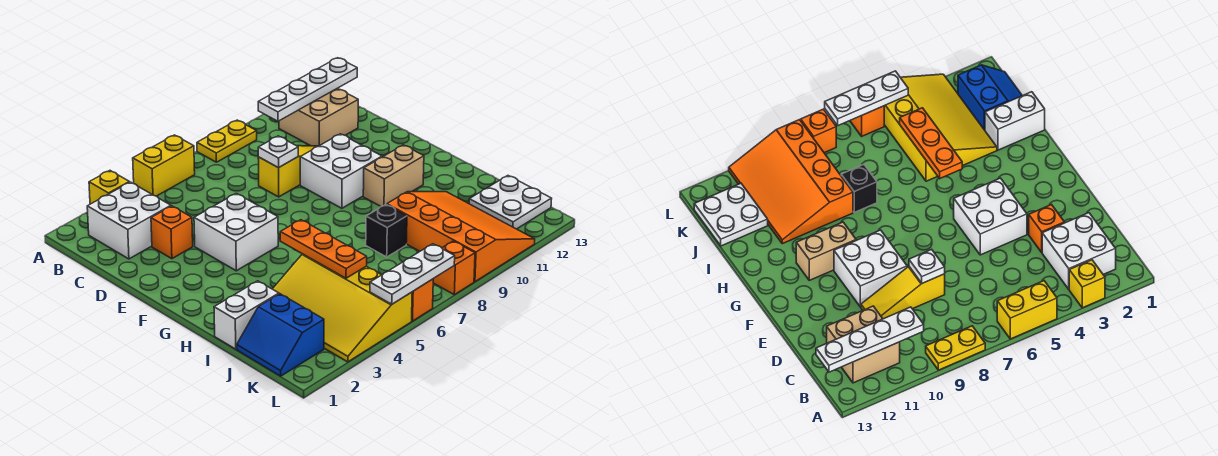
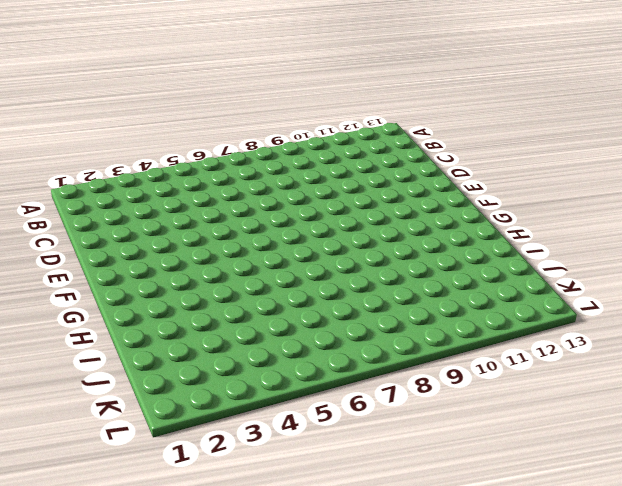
none -> yellow brick A3 level 1
none -> yellow brick A5:A6 level 1
none -> yellow plate A8:A9 level 1

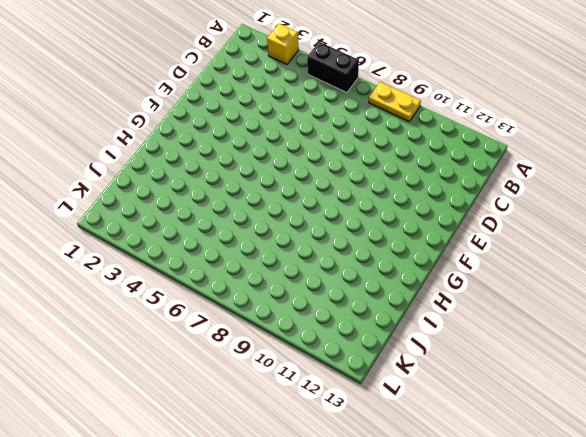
black brick A5:A6 level 1 -> yellow brick A5:A6 level 1
none -> white brick B2:C3 level 1
none -> tan brick B11:C12 level 1
none -> orange brick D3 level 1

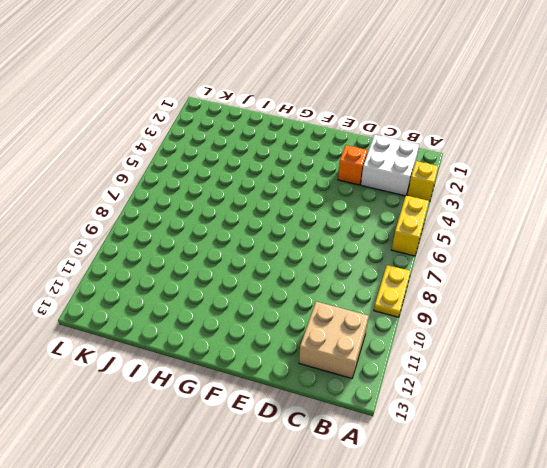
none -> yellow slope D8:D10 level 1 top 8
none -> white brick E4:F5 level 1
none -> white brick E9:F10 level 1

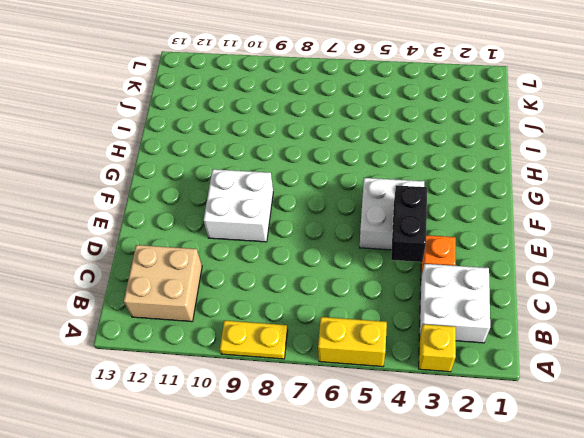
black brick D4:E4 level 2 -> none
none -> yellow slope D8:D10 level 1 top 8
none -> tan brick G10:G11 level 1
none -> white brick I1:I2 level 1

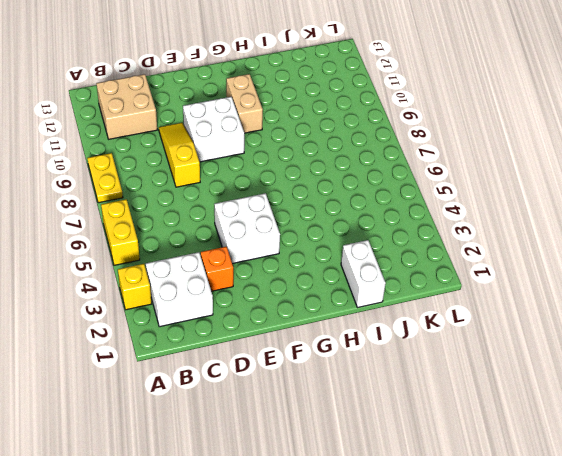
none -> yellow slope I3:L5 level 1 top 5
none -> black brick I8 level 1
none -> orange slope I9:L11 level 1 top 9

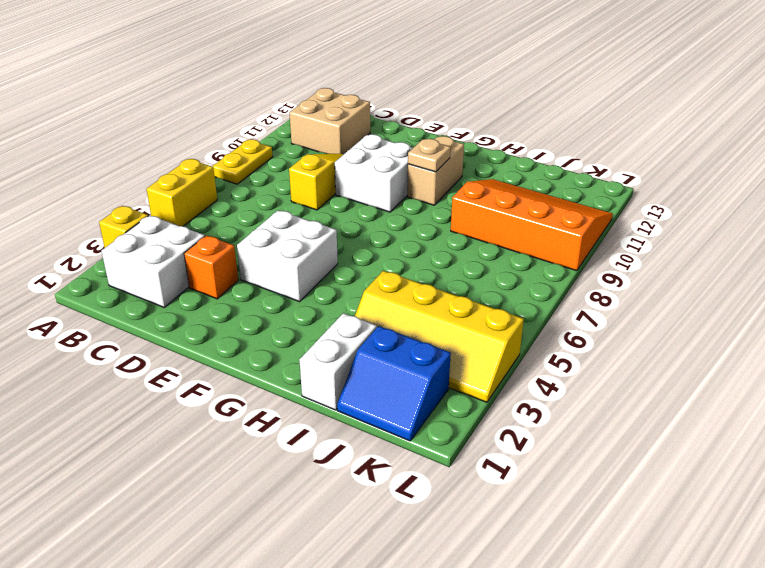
tan plate G10 level 2 -> none
yellow slope I3:L4 level 1 top 4 -> yellow slope I3:L5 level 1 top 5
none -> black brick I8 level 1
none -> white plate J12:K13 level 1
none -> orange brick L6 level 1

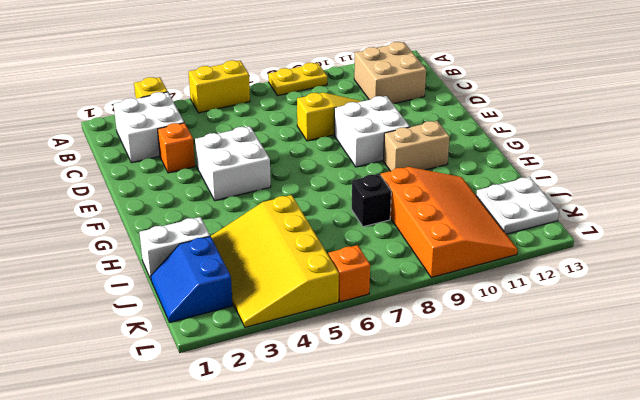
none -> orange brick L8 level 1
none -> white plate B10:B13 level 2
none -> white plate D8 level 2

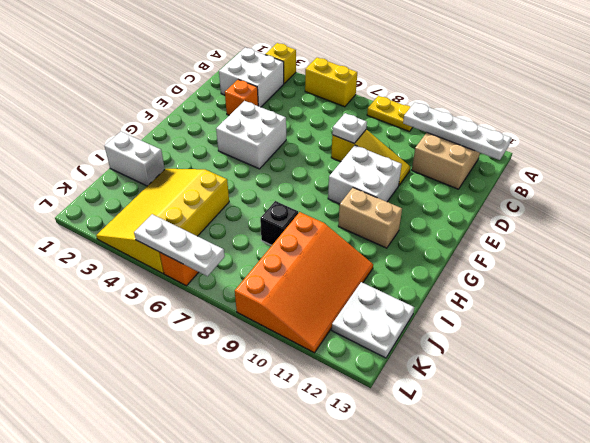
none -> blue slope J1:K2 level 1 top 2
none -> orange brick L8 level 1
none -> orange plate H5:J5 level 2

